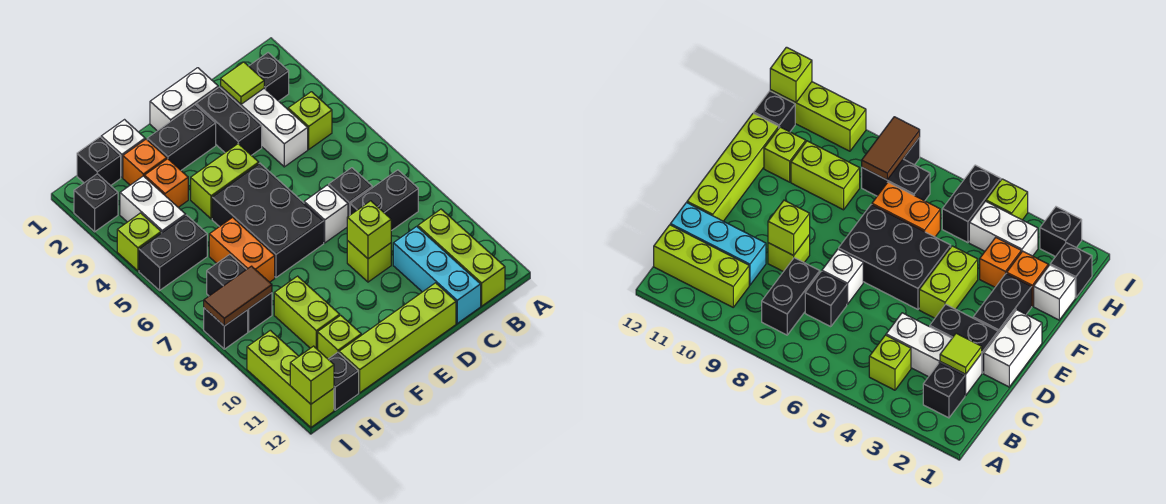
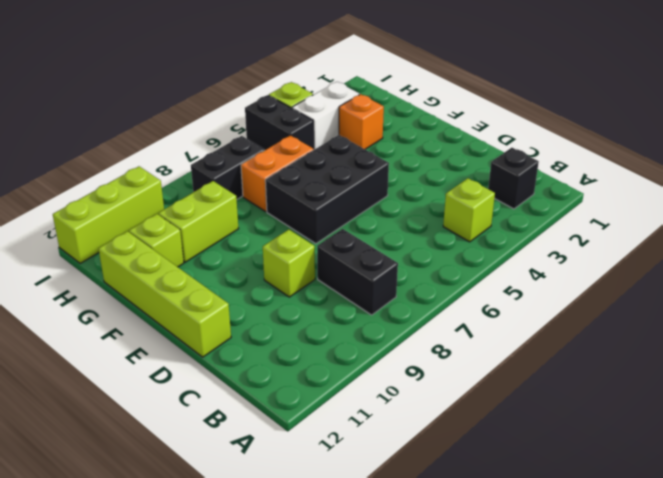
none -> lime brick B10:B12 level 1
none -> white brick C2:C4 level 1
none -> black brick C7 level 1
none -> cyan brick C10:C12 level 1

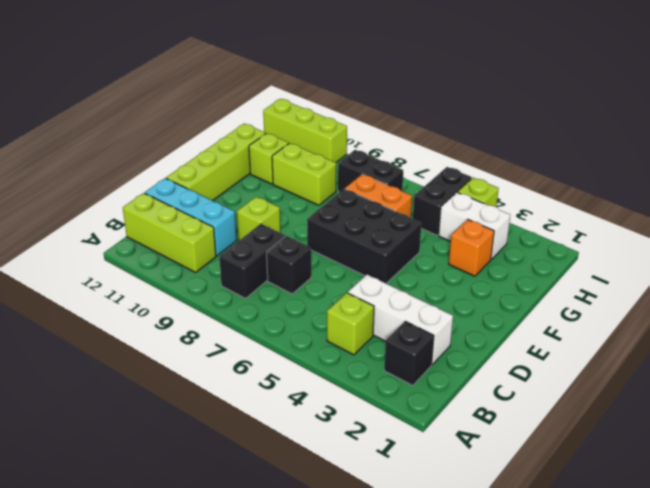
none -> white brick D1:E1 level 1
none -> black brick D2:D3 level 1
none -> white brick D7 level 1
none -> black brick E2:F2 level 1

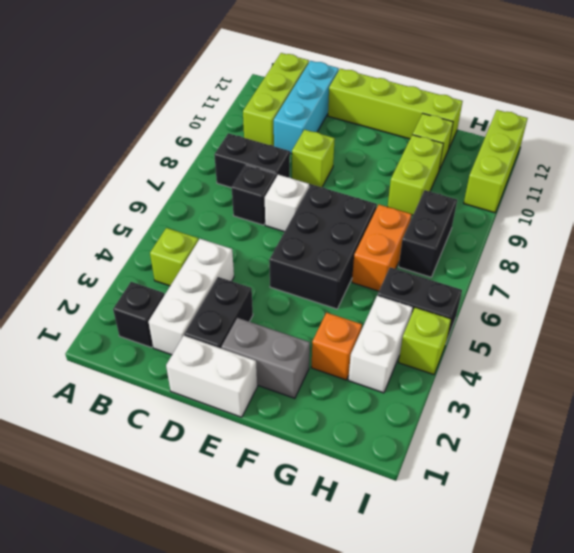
grey brick E2:F2 level 1 -> black brick E2:F2 level 1
none -> lime brick E4:F4 level 1
none -> white brick G1 level 1
none -> orange brick G2 level 1
none -> black brick H1 level 1

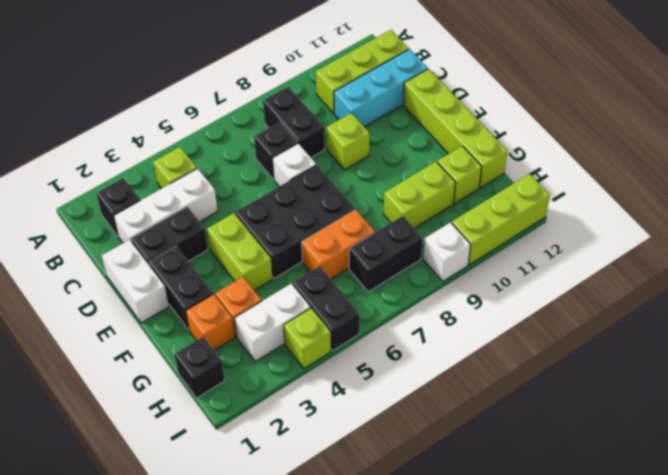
white brick I9 level 1 -> white brick G1 level 1
none -> black brick H12 level 1
none -> black brick I2 level 1
none -> black brick I8 level 1
none -> lime tile C2 level 2

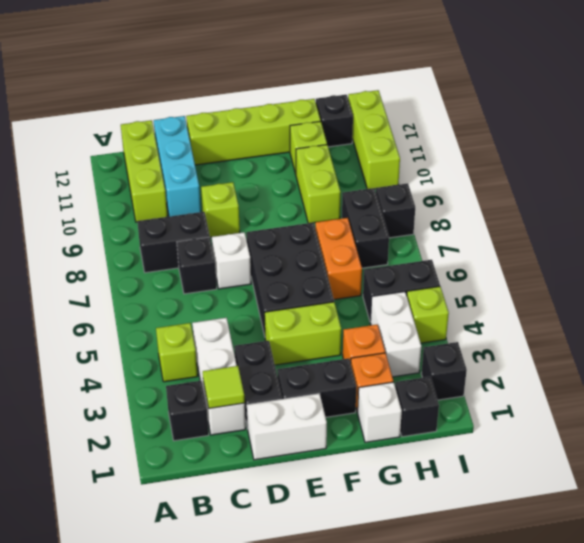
none -> lime brick D9 level 2
none -> brown tile H8:I8 level 2
none -> lime brick I12 level 2

